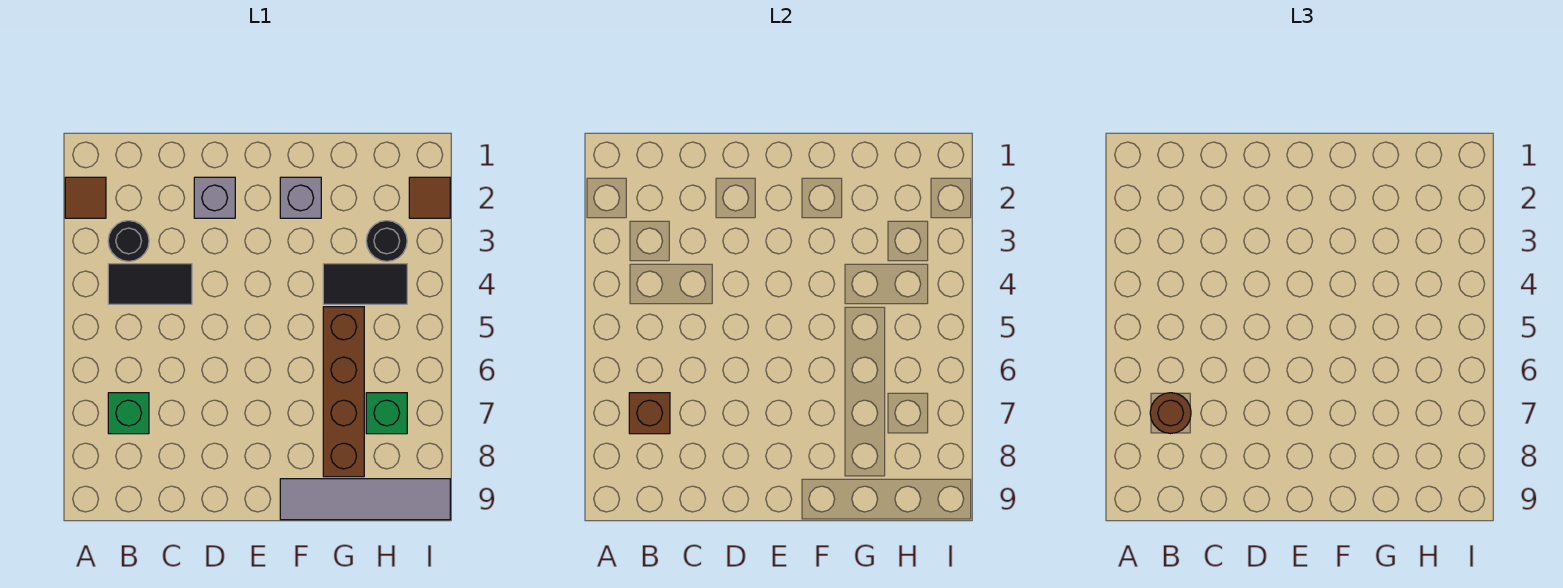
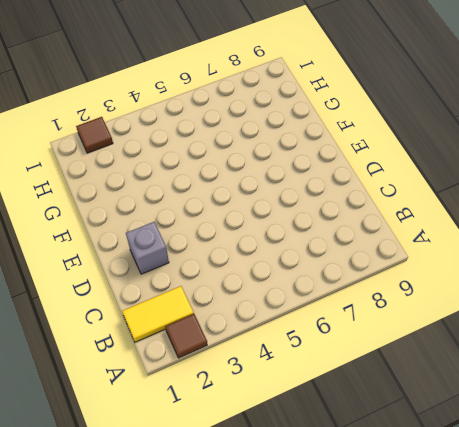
yellow tile B1:B2 level 1 -> none
none -> black round brick B3 level 1
none -> black tile B4:C4 level 1
none -> green brick B7 level 1

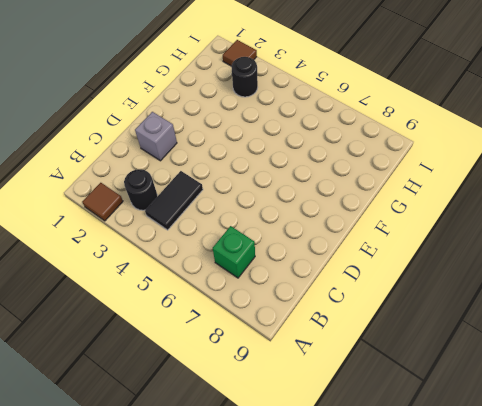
none -> grey brick F2 level 1
none -> grey tile F9:I9 level 1
none -> black tile G4:H4 level 1

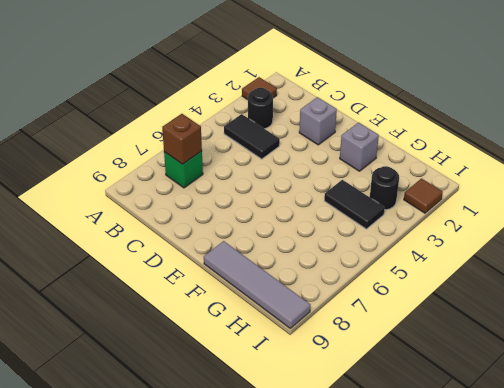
none -> brown brick G5:G8 level 1
none -> green brick H7 level 1
none -> brown round brick B7 level 3

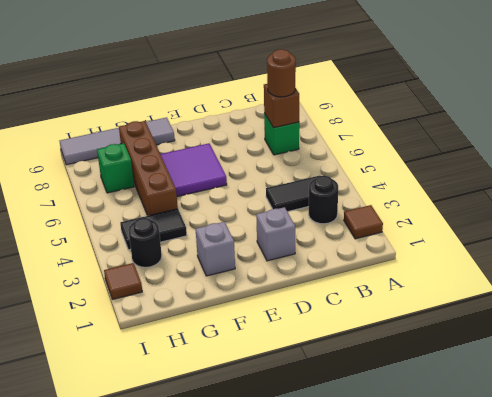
purple tile E6:F7 level 1 -> none

